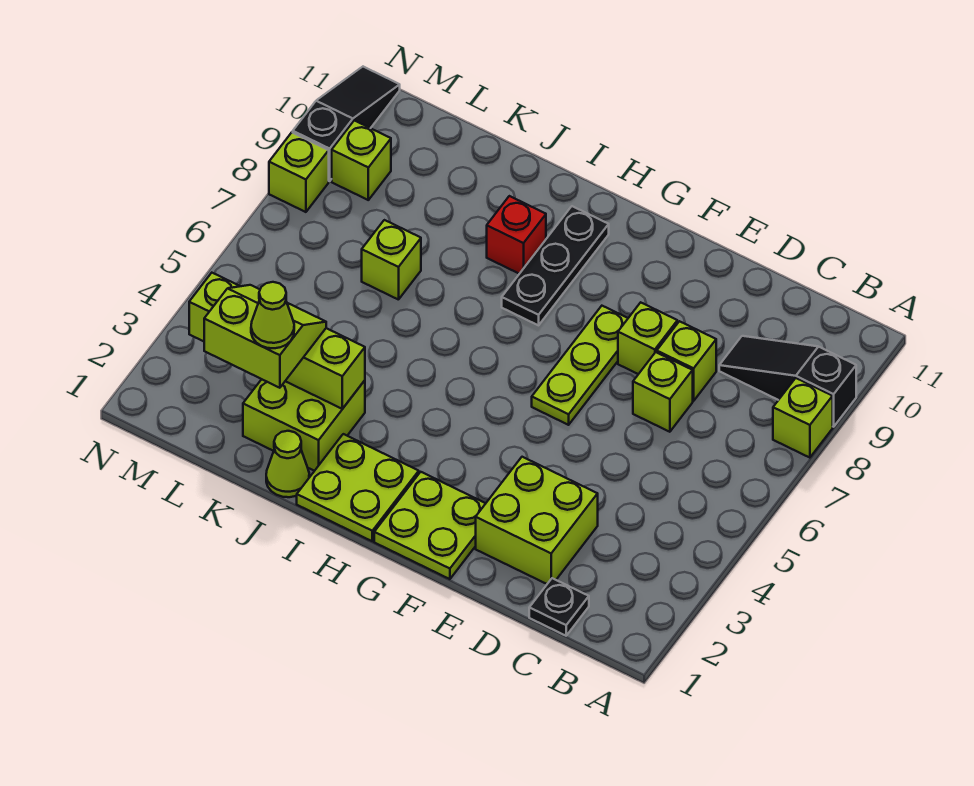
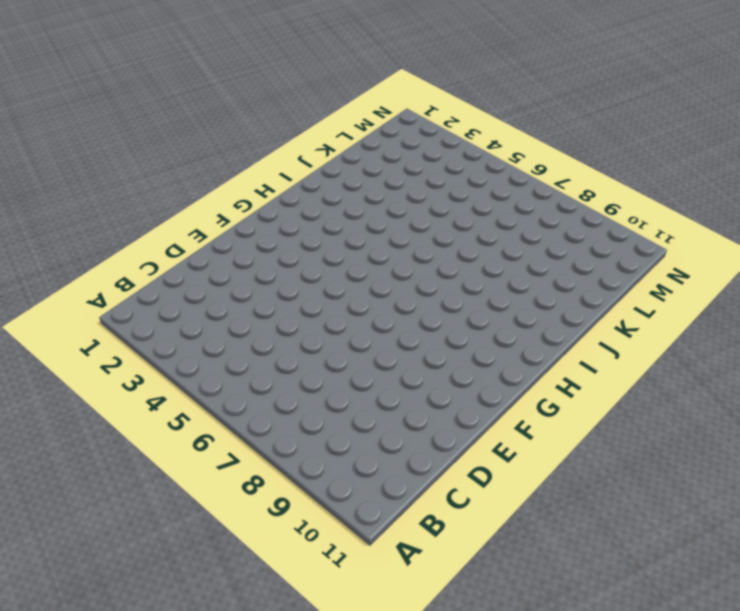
none -> lime brick A8 level 1
none -> black slope A9:C9 level 1 top A
none -> black plate C1 level 1

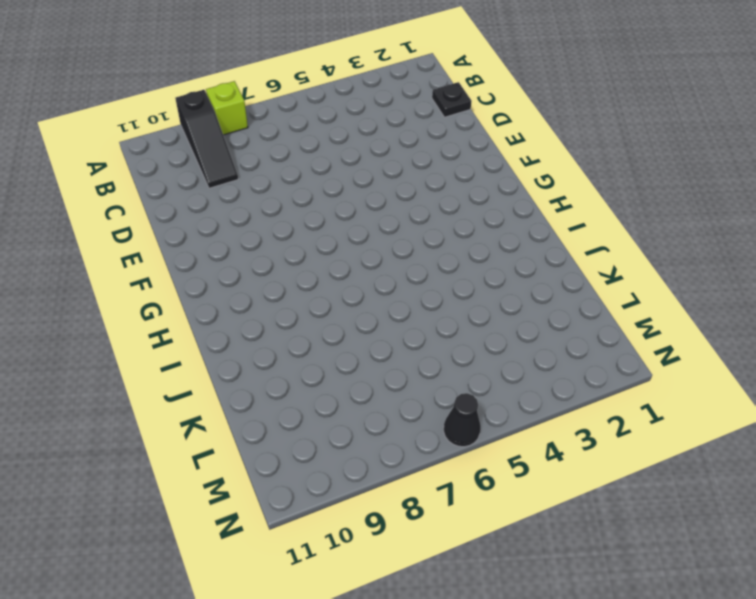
black cone N6 level 1 -> none
none -> lime brick D2:E3 level 1
none -> lime brick D7 level 1
none -> lime brick D8 level 1

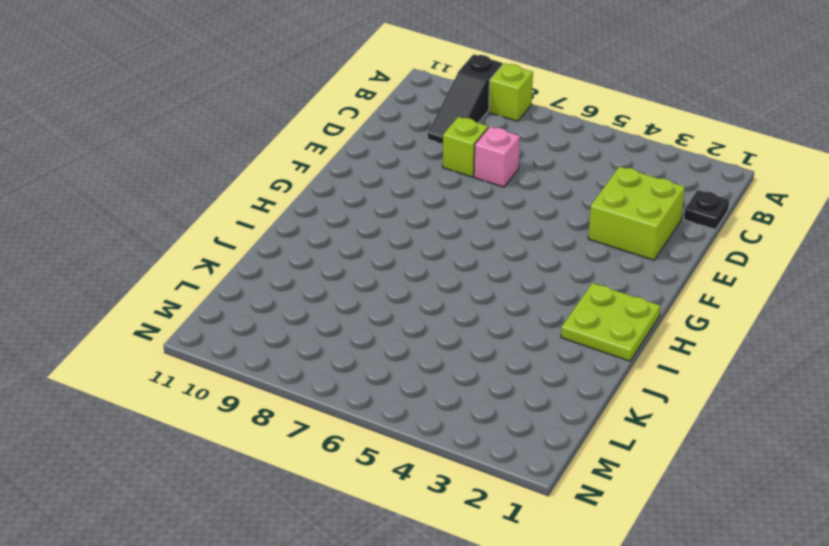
pink brick D7 level 1 -> lime brick D7 level 1
none -> lime brick E8 level 1
none -> lime plate F1:G2 level 1
none -> lime plate F6:F8 level 1

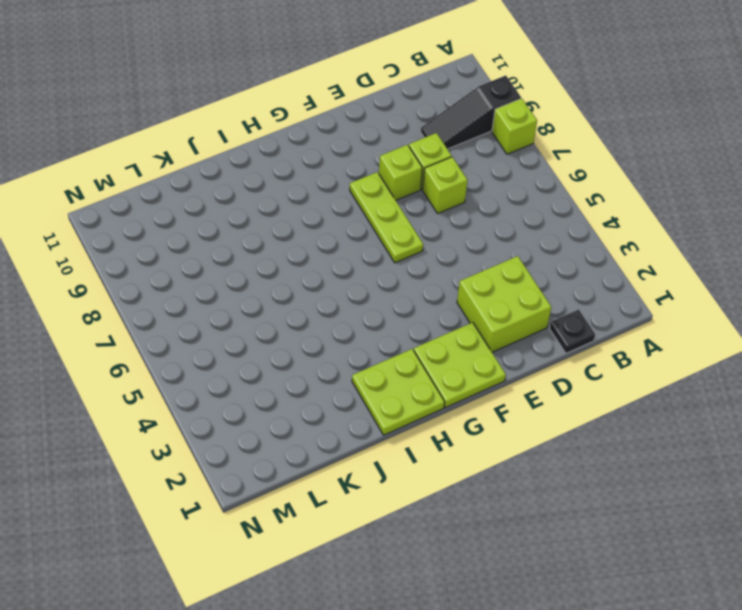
none -> black plate H8:H10 level 1
none -> red brick I9 level 1
none -> lime cone J1 level 1

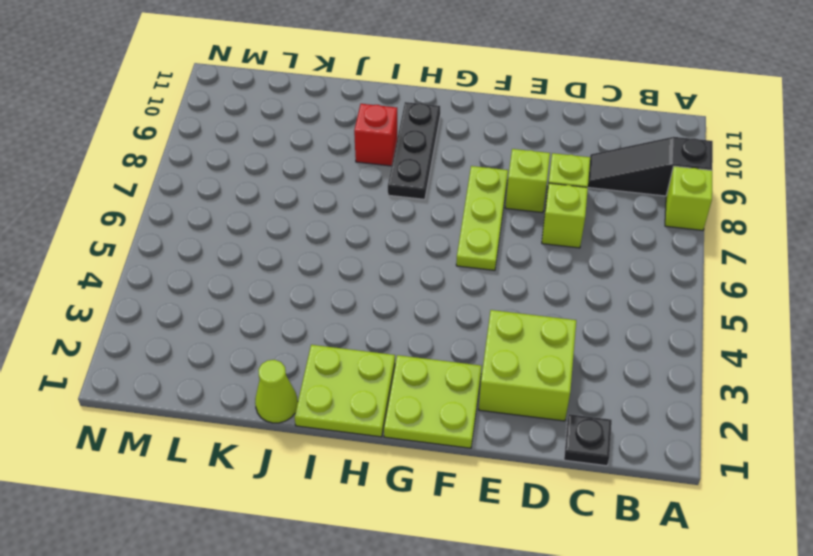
none -> lime brick J2:K3 level 1
none -> lime brick K7 level 1
none -> lime brick M9 level 1

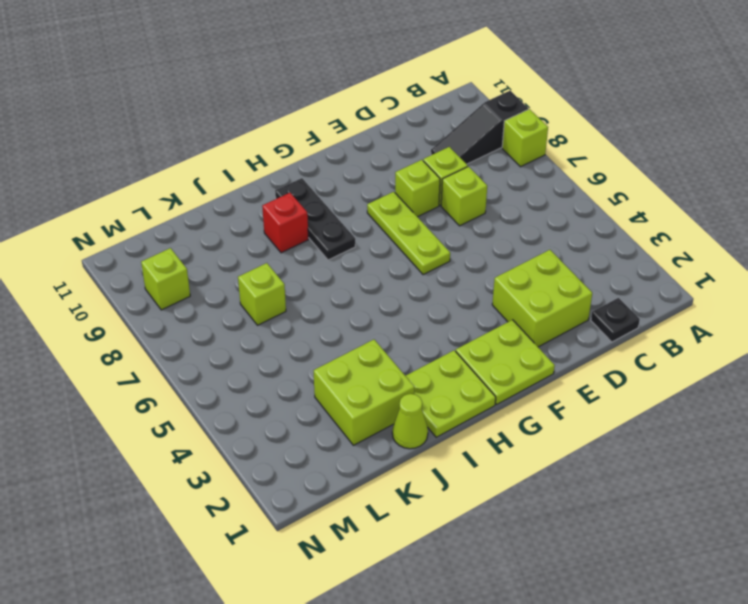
none -> lime brick N8 level 1
none -> black slope N9:N11 level 1 top 9
none -> lime brick J3:M3 level 2

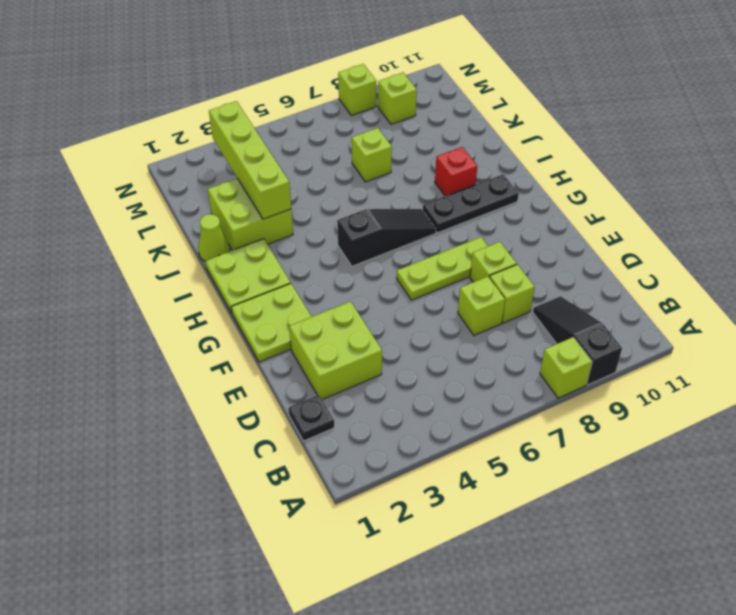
black slope H5:H7 level 1 top 5 -> black slope N9:N11 level 1 top 9
none -> lime slope K2:L3 level 3 top 2
none -> lime cone K2 level 4

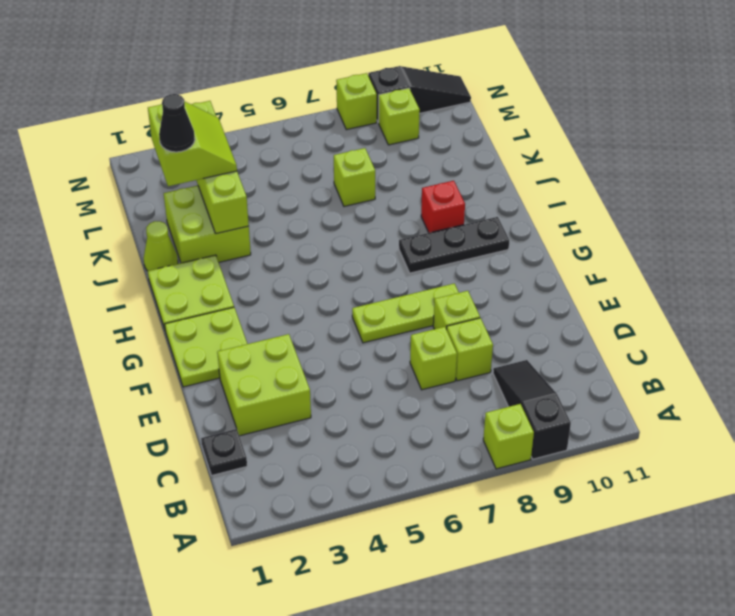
black cone K2 level 4 -> lime cone K2 level 4

